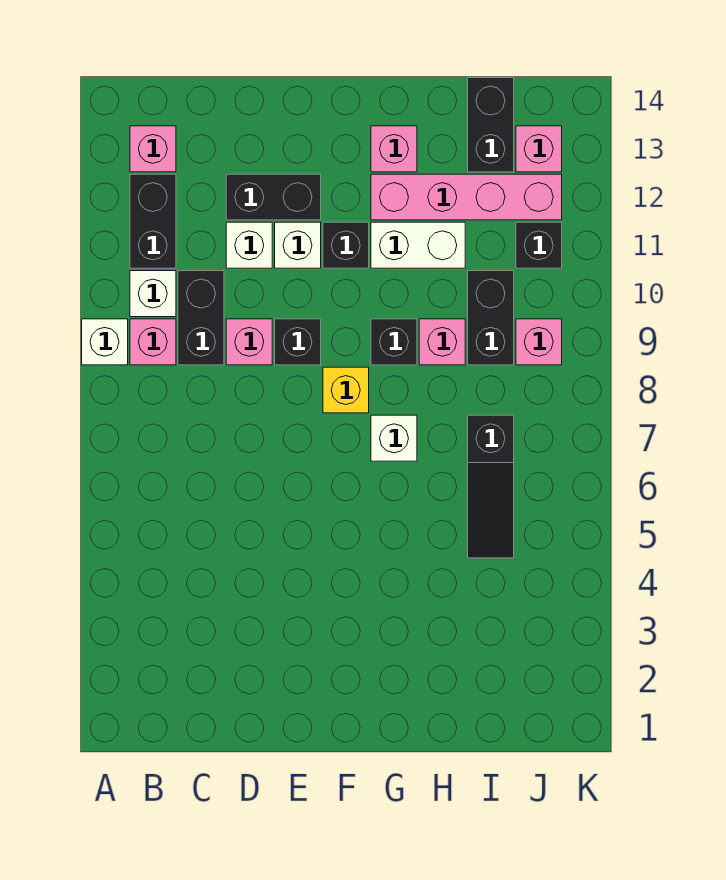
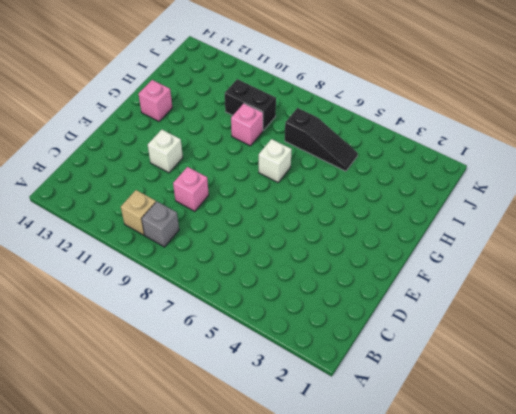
grey brick B9 level 1 -> pink brick B9 level 1
tan brick B10 level 1 -> white brick B10 level 1
none -> white brick A9 level 1
none -> black brick B11:B12 level 1
none -> pink brick B13 level 1

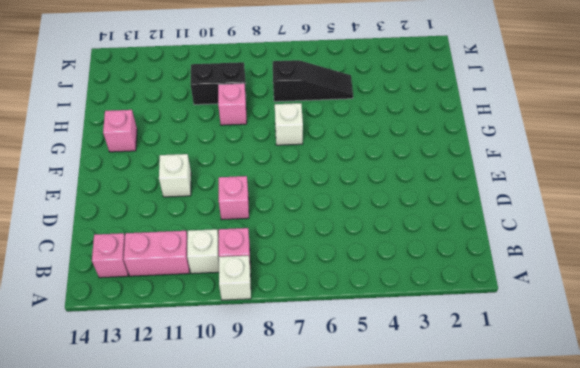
pink brick B11:B12 level 1 -> black brick B11:B12 level 1
none -> black brick C9:C10 level 1
none -> white brick D11 level 1
none -> black brick D12:E12 level 1

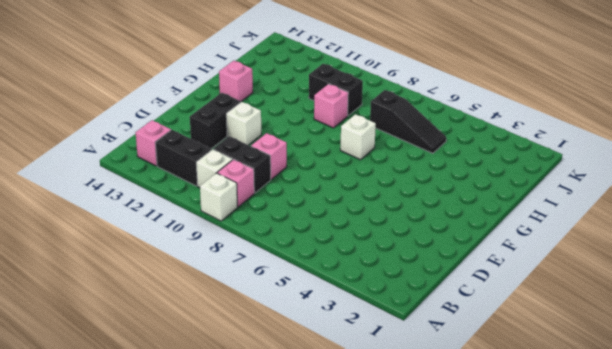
none -> white brick D11 level 1
none -> black brick E9 level 1
none -> yellow brick F8 level 1

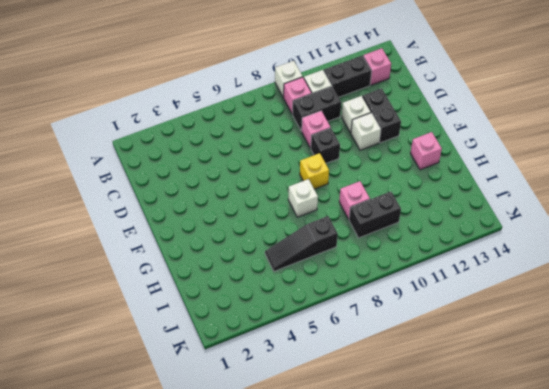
none -> black brick F11 level 1
none -> black brick G9 level 1
none -> white brick G11:H11 level 1

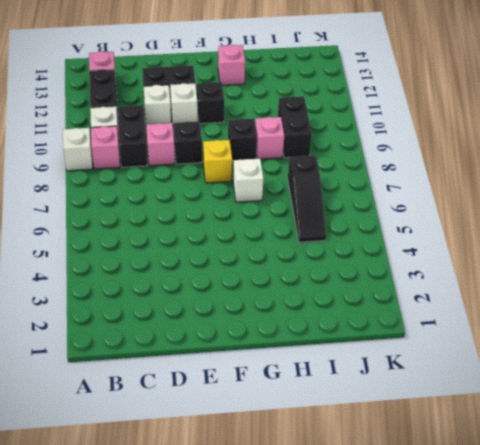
none -> white brick G11:H11 level 1
none -> pink brick G12:J12 level 1
none -> black brick I13:I14 level 1

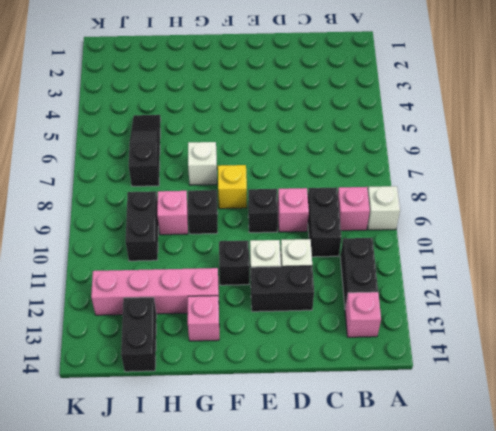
none -> white brick B10 level 1
none -> white brick G11:H11 level 1
none -> pink brick J9 level 1

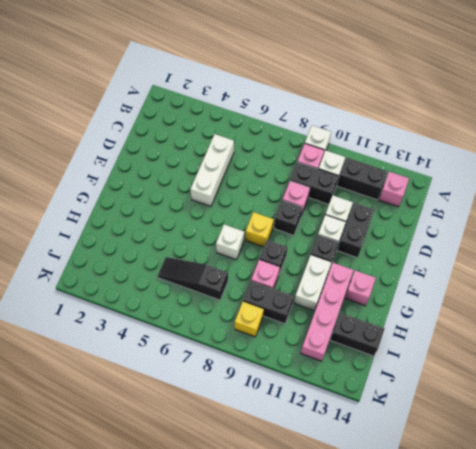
white brick C5:E5 level 1 -> none
yellow brick J9 level 1 -> pink brick J9 level 1
none -> black brick J11 level 1
none -> pink brick J13 level 1

